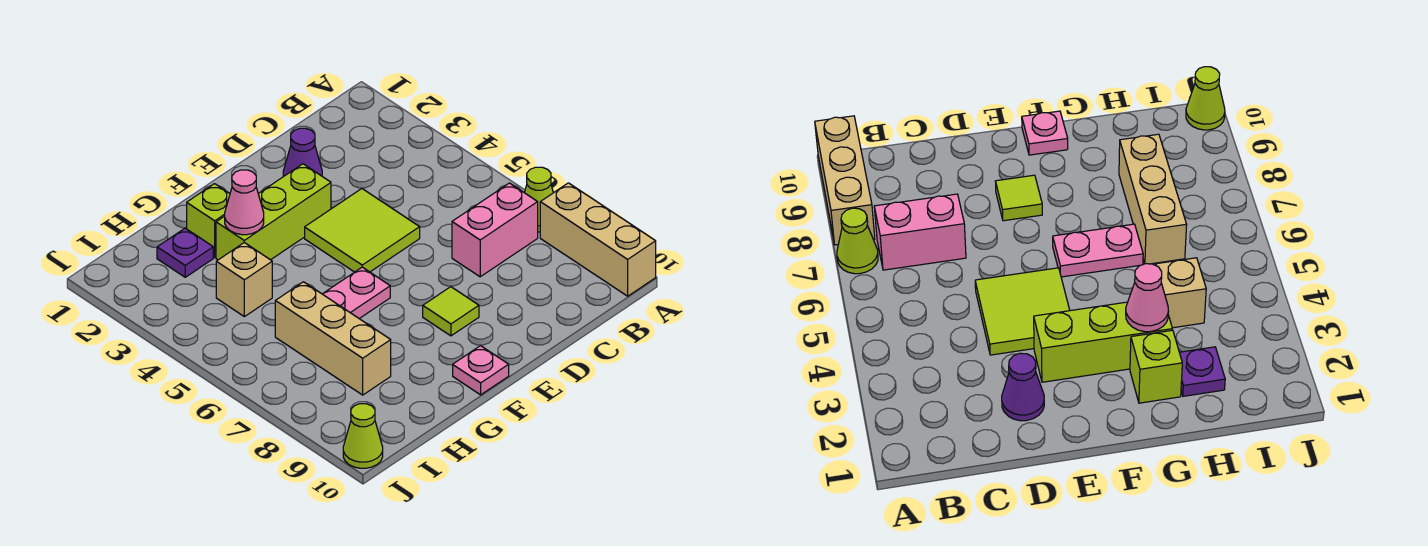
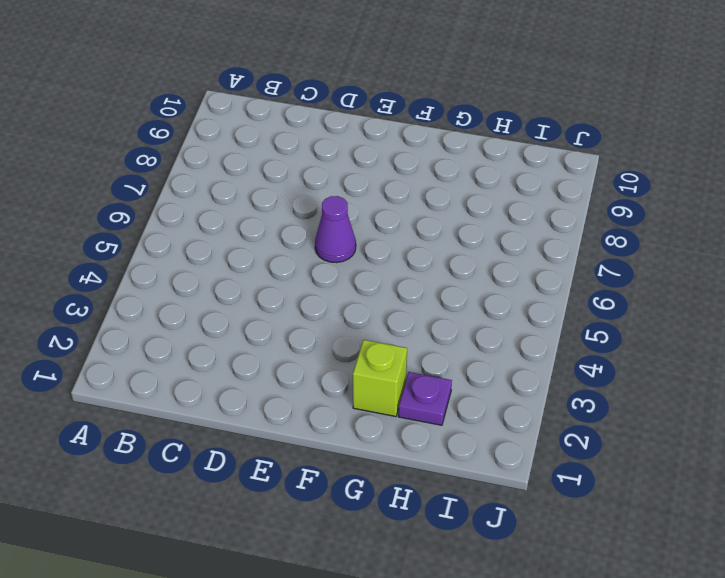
purple cone E6 level 1 -> purple cone D2 level 1
none -> lime cone A7 level 1
none -> tan brick A8:A10 level 1
none -> pink brick B7:C7 level 1

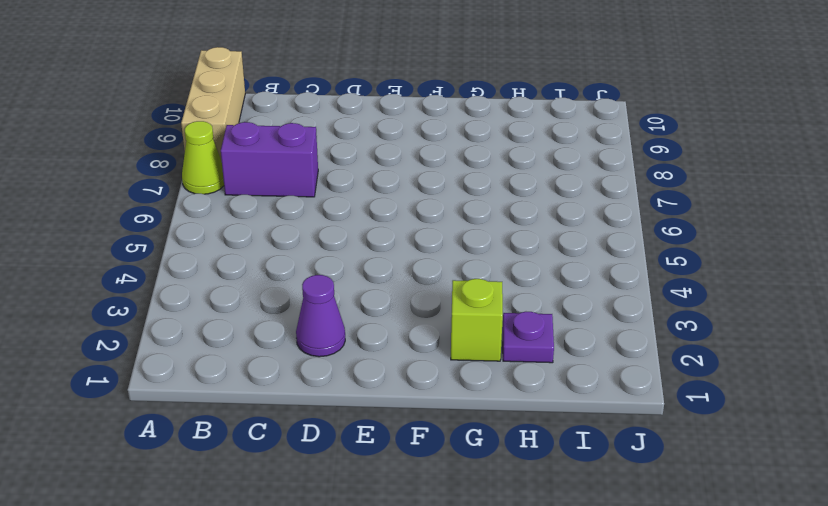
purple brick B7:C7 level 1 -> pink brick B7:C7 level 1
none -> lime tile D4:E5 level 1
none -> lime brick E3:G3 level 1
none -> lime tile E8 level 1

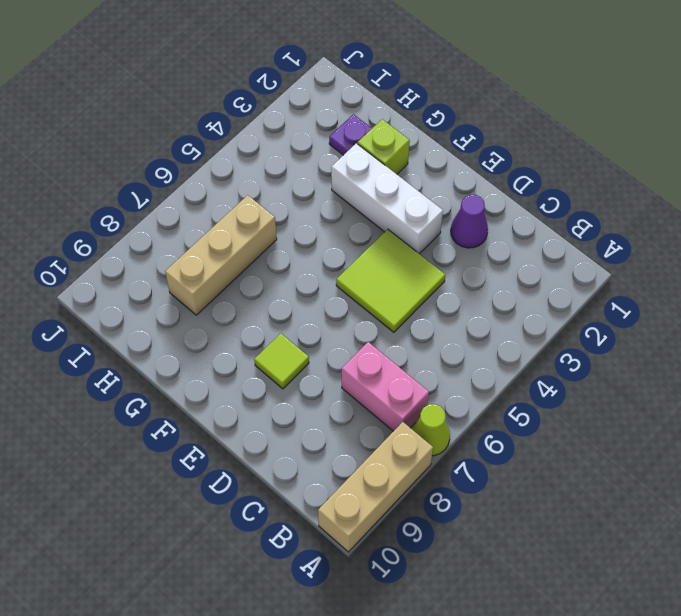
white brick E3:G3 level 1 -> lime brick E3:G3 level 1
none -> pink plate F6:G6 level 1
none -> pink plate F10 level 1
none -> tan brick H4 level 1

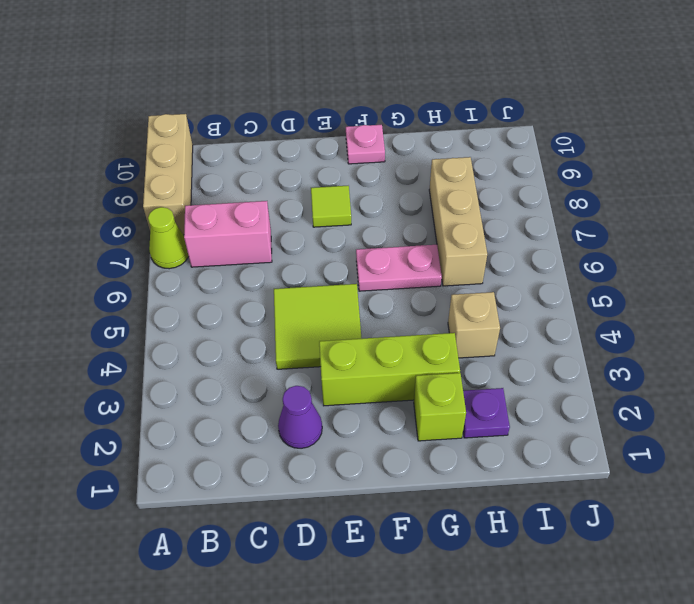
none -> lime cone J10 level 1
none -> pink cone G3 level 2

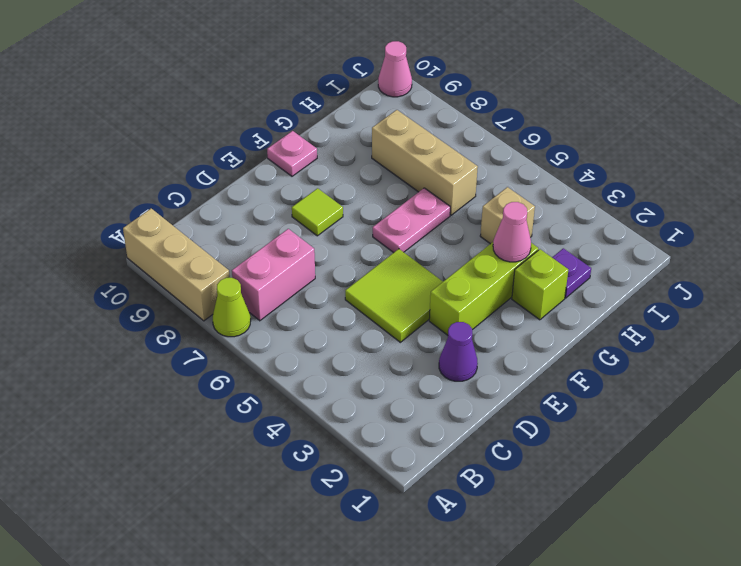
pink cone J10 level 1 -> lime cone J10 level 1

